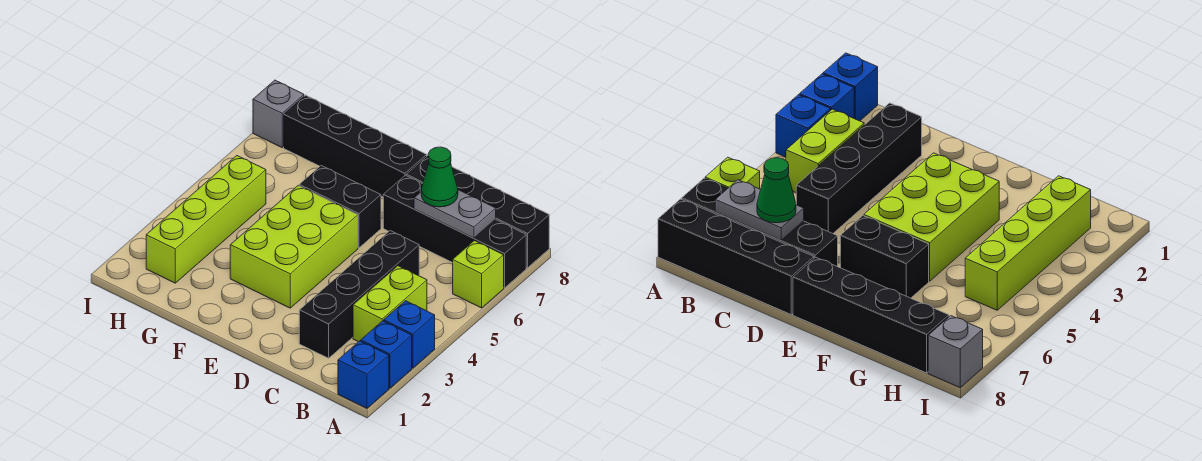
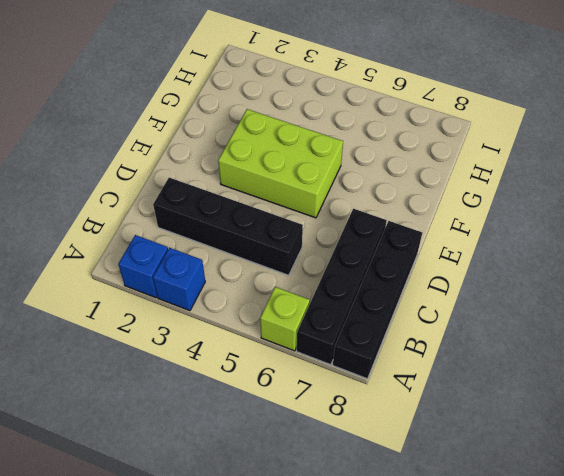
none -> blue brick A1 level 1
none -> lime brick B3:B4 level 1
none -> black brick E6:F6 level 1

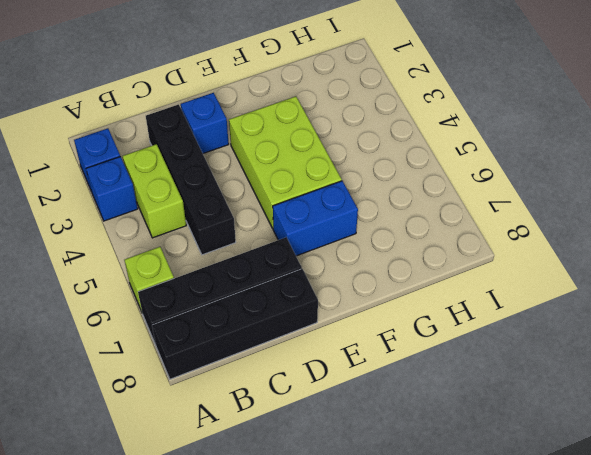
blue brick D2 level 1 -> blue brick A1 level 1
blue brick E6:F6 level 1 -> black brick E6:F6 level 1
none -> black brick E8:H8 level 1
none -> lime brick H2:H5 level 1
none -> grey brick I8 level 1

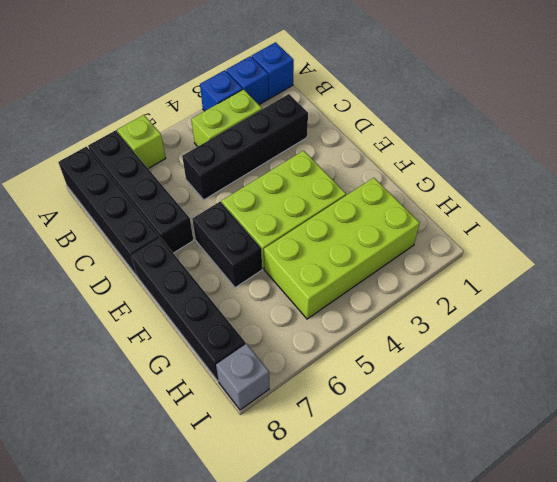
lime brick G2:H5 level 1 -> lime brick H2:H5 level 1
none -> grey plate B7:C7 level 2
none -> green cone C7 level 3

